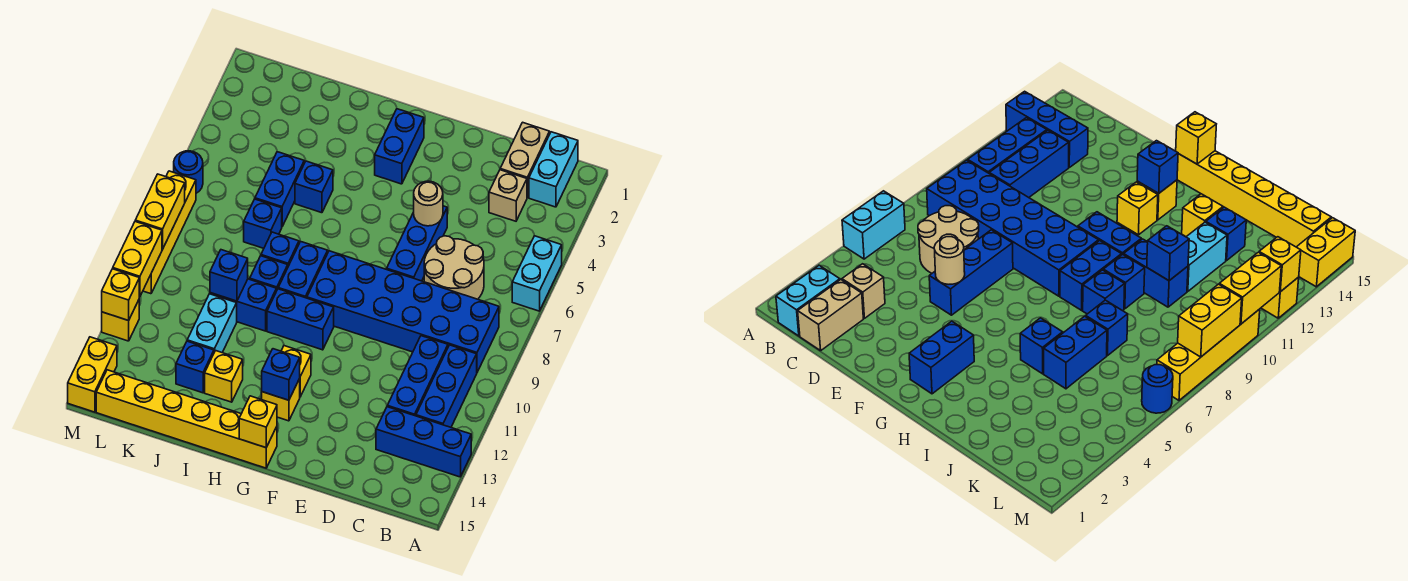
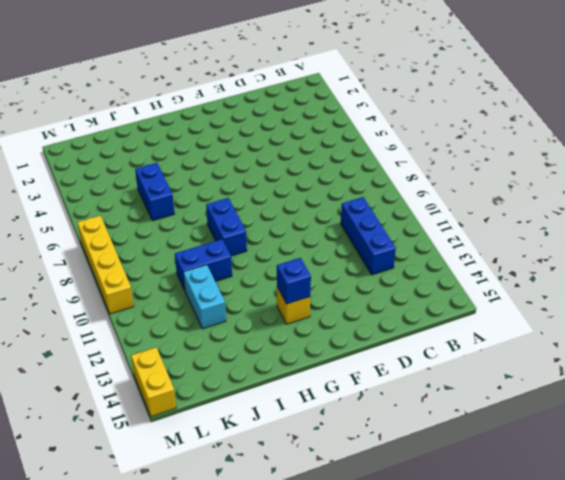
none -> cyan brick A5:A6 level 1
none -> blue brick A13:C13 level 1
none -> cyan brick B1:B2 level 1
none -> blue brick B8:G9 level 1

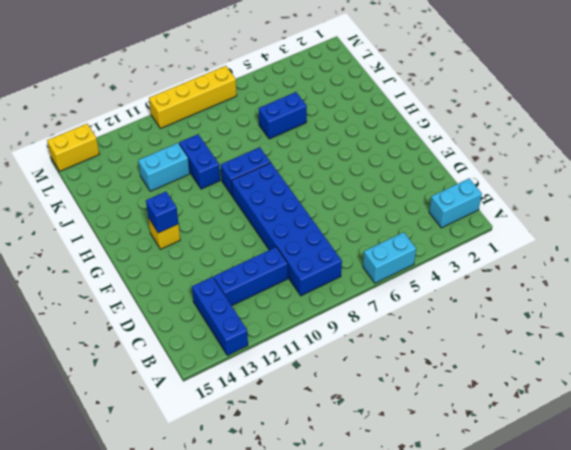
none -> blue brick B10:B12 level 1
none -> tan brick C1:C2 level 1
none -> tan brick C3 level 1
none -> tan round brick C6:D7 level 1

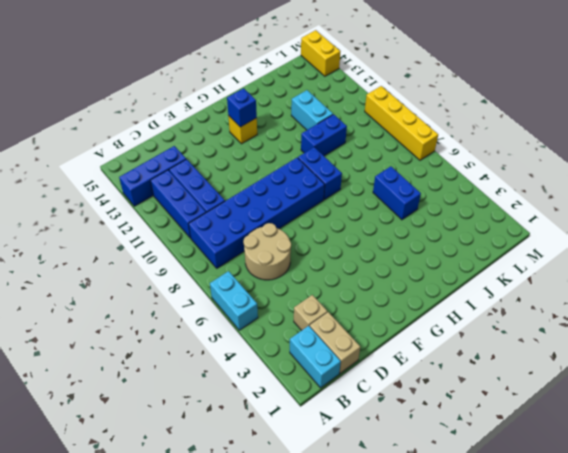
none -> blue brick E5:E7 level 1
none -> blue brick G2:G3 level 1
none -> blue brick G10:H10 level 1
none -> yellow brick G12 level 1

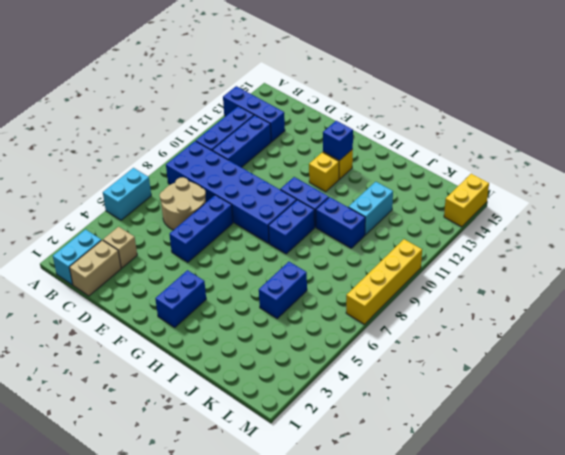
none -> yellow brick G15:L15 level 1
none -> blue brick I5 level 1
none -> blue brick I8 level 1
none -> blue brick I9 level 1

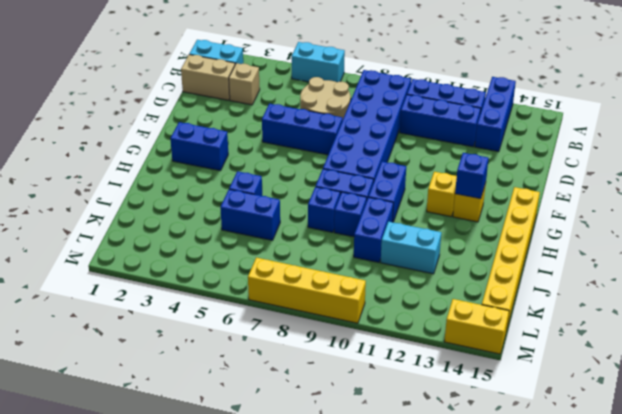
none -> yellow brick I13 level 1
none -> blue brick J7 level 1
none -> blue brick J13 level 1
none -> blue round brick M6 level 1

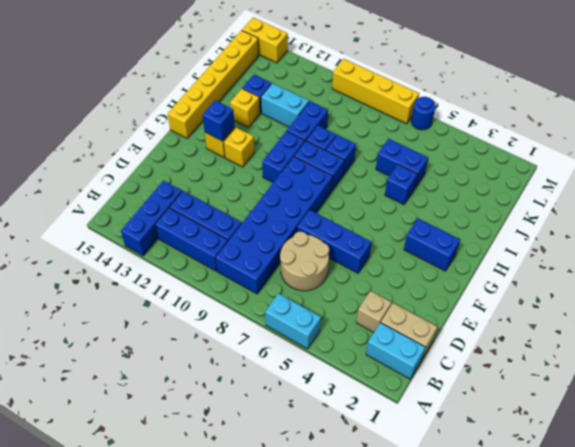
none -> blue brick J7 level 1
none -> yellow brick M12 level 1
none -> tan round brick E5 level 2
none -> yellow brick G15 level 2

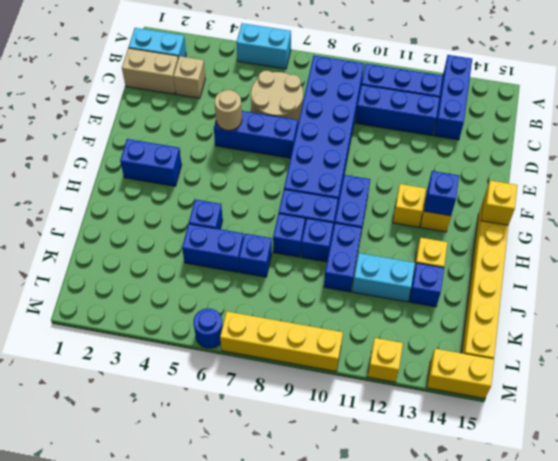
none -> blue brick J10 level 2
none -> yellow brick M8:M9 level 2
none -> yellow brick M10:M11 level 2
none -> yellow brick M12 level 2

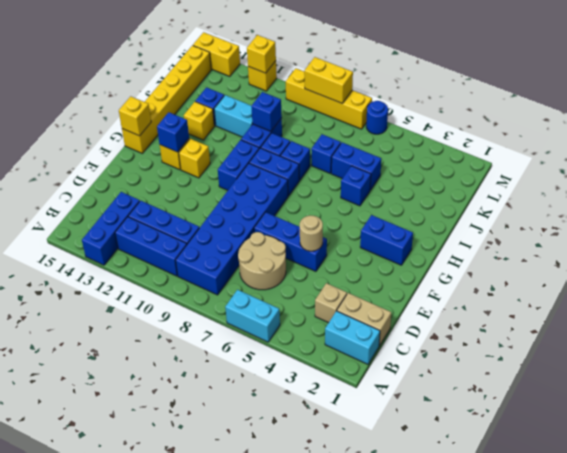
none -> yellow brick M10:M11 level 2

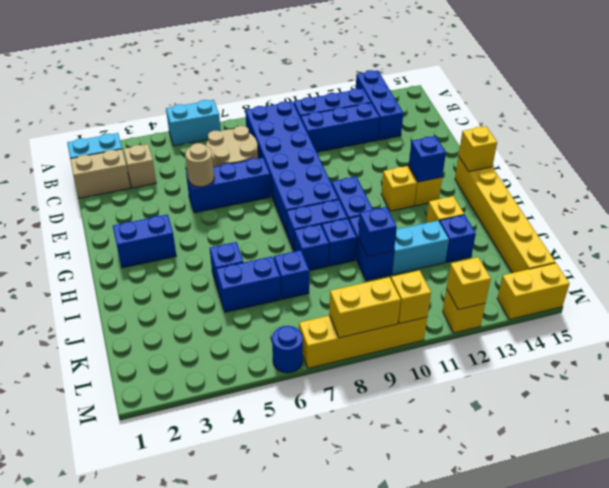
yellow brick M10 level 2 -> yellow brick M10:M11 level 2

